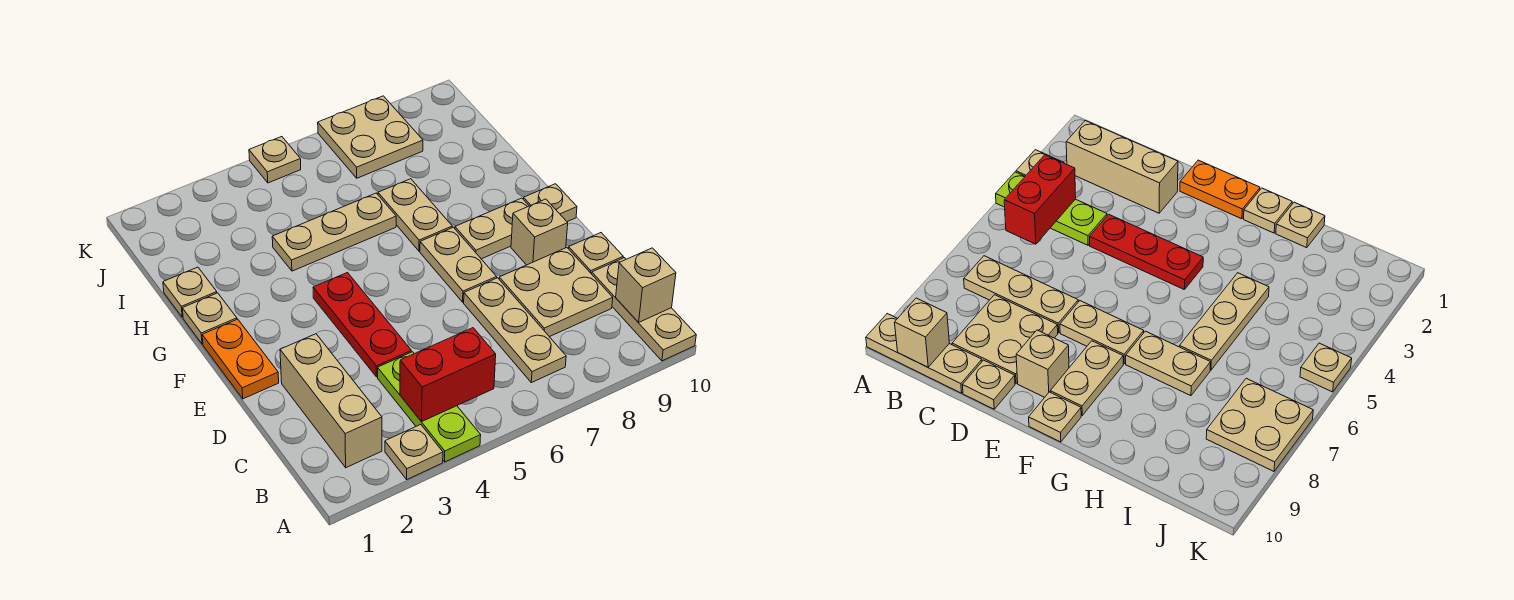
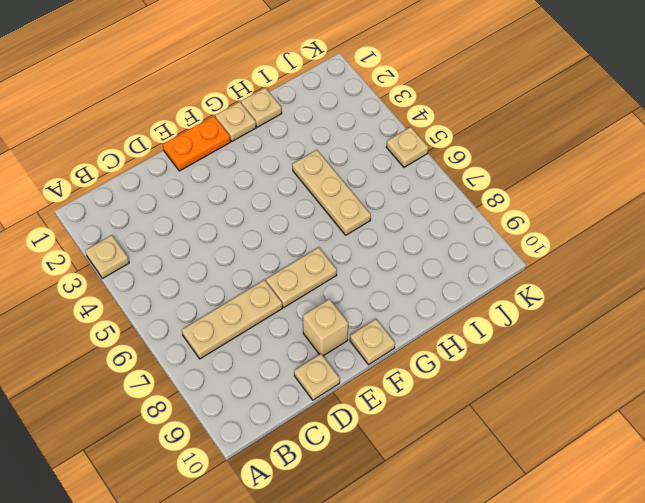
none -> lime plate A4:C4 level 1
none -> tan plate A10:C10 level 1
none -> tan brick B2:D2 level 1

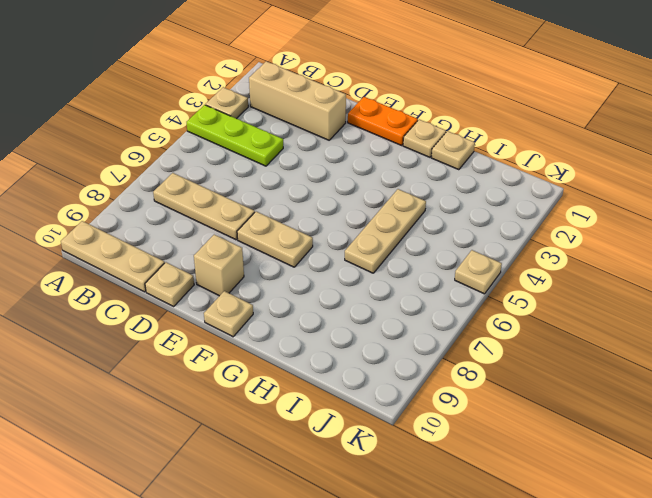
none -> tan plate C8:D9 level 1
none -> red plate D4:F4 level 1
none -> tan plate F8:F9 level 1

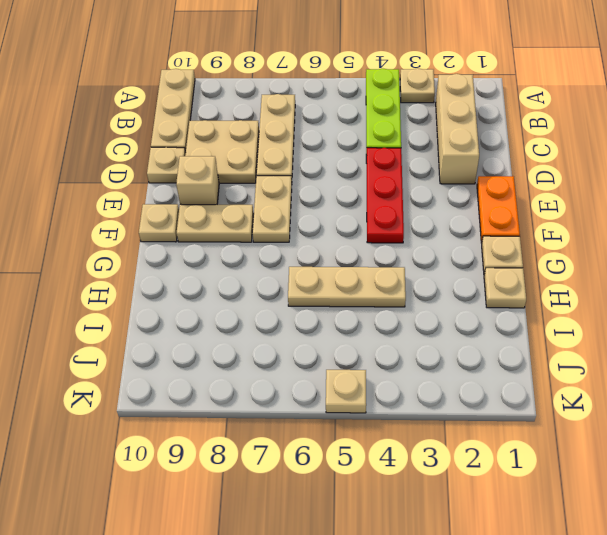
none -> tan plate G7:H7 level 1
none -> tan plate J7:K8 level 1
none -> red brick B4:B5 level 2

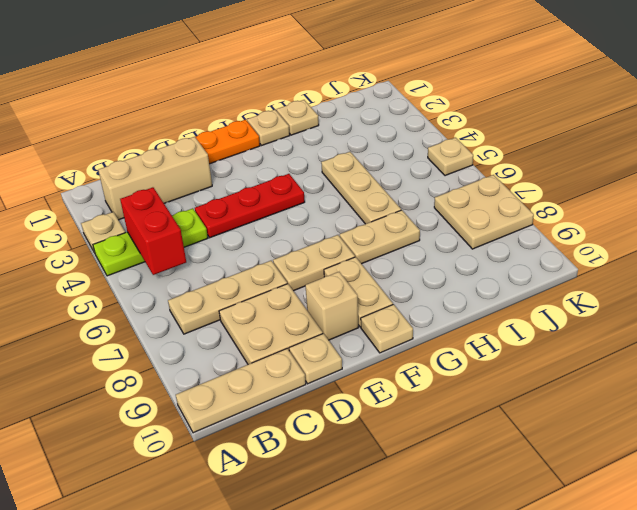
none -> tan brick B10 level 2

